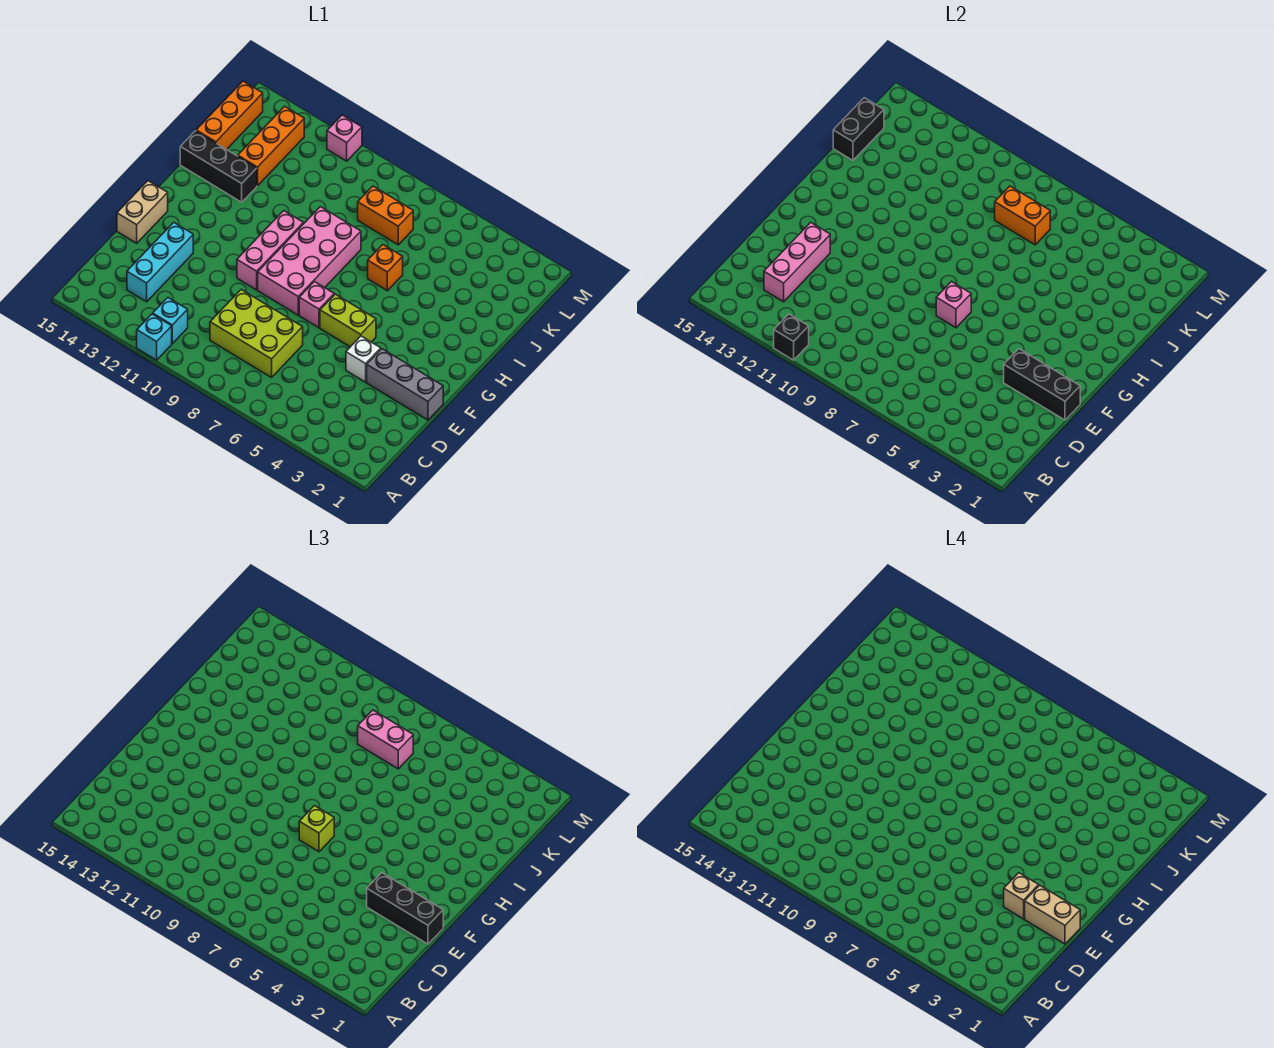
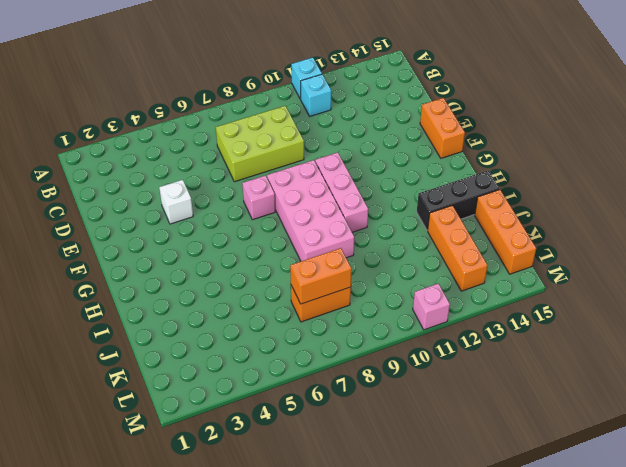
orange brick E15:F15 level 1 -> tan brick E15:F15 level 1
none -> cyan brick C13:E13 level 1
none -> grey brick E1:E3 level 1
none -> lime brick F5:F6 level 1

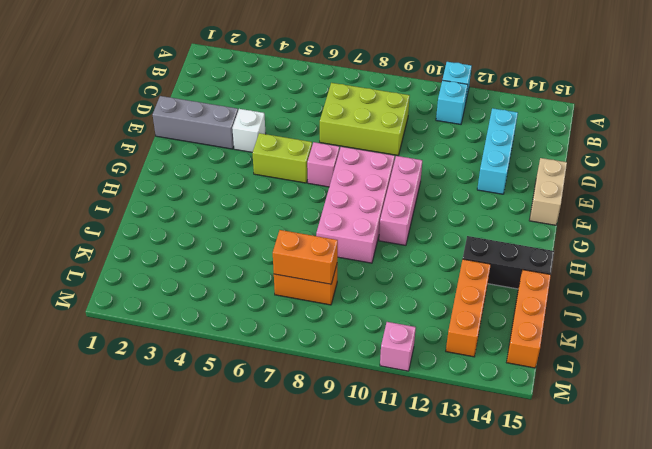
none -> orange brick I6 level 1
none -> black brick A11 level 2
none -> pink brick C13:E13 level 2

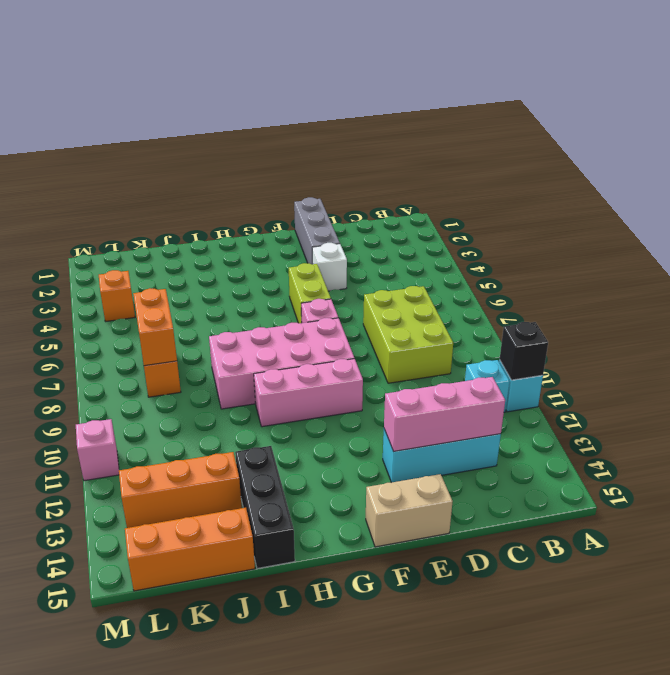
orange brick L4 level 1 -> orange brick I6 level 1
none -> black brick E1:E3 level 2
none -> pink brick F7 level 2
none -> black brick J15:K15 level 2

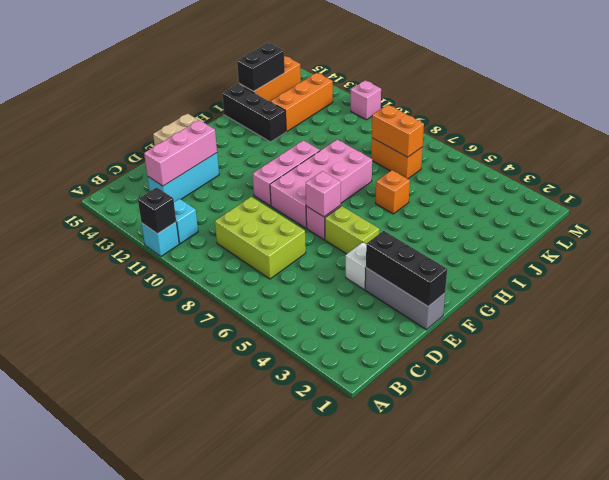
none -> black brick E1:E3 level 3
none -> lime brick F7 level 3
none -> pink brick K7:K8 level 3

